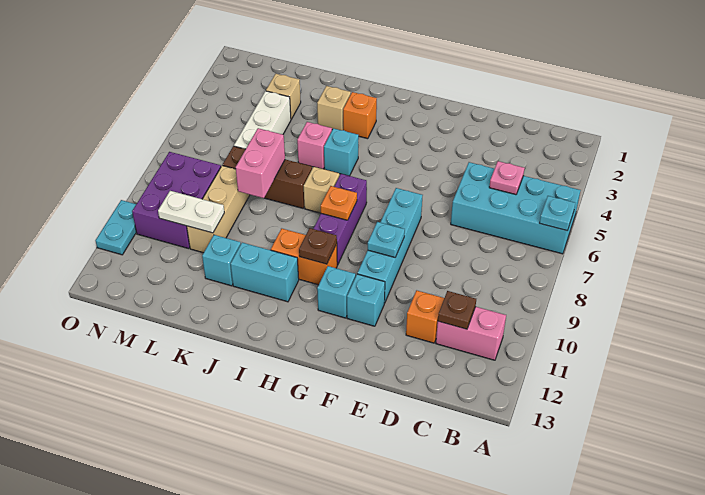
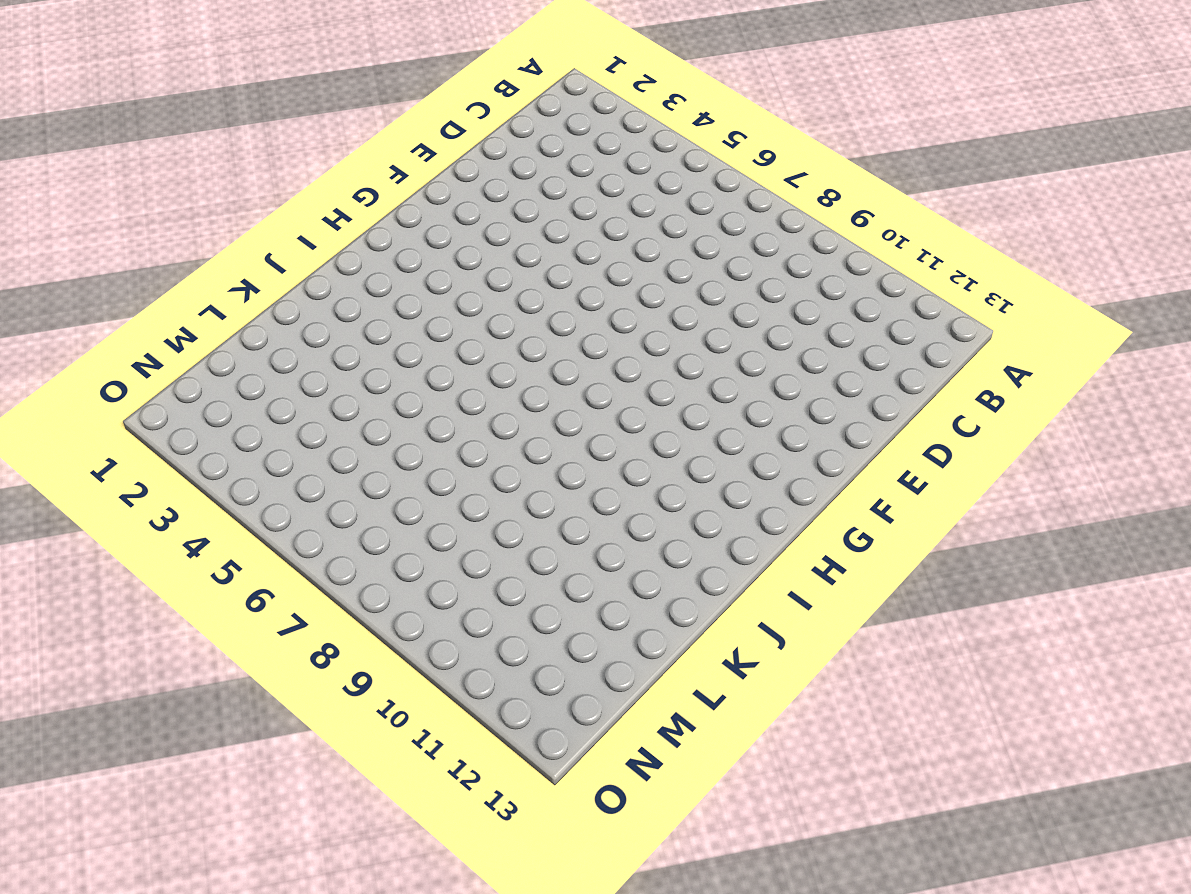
none -> cyan brick A5:D6 level 1
none -> pink brick B11:C11 level 1
none -> orange brick D11 level 1

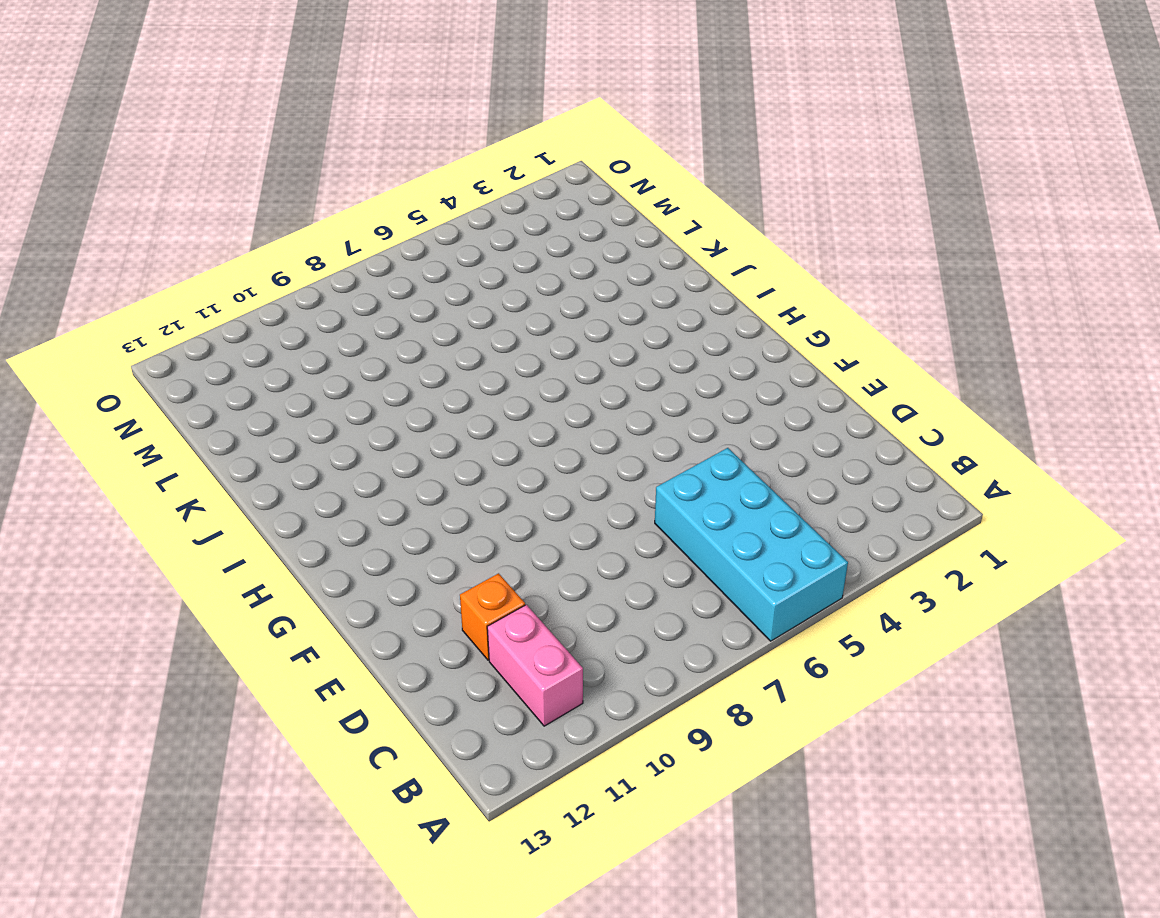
none -> cyan brick F7:F10 level 1
none -> cyan brick F11 level 1
none -> cyan brick G11 level 1

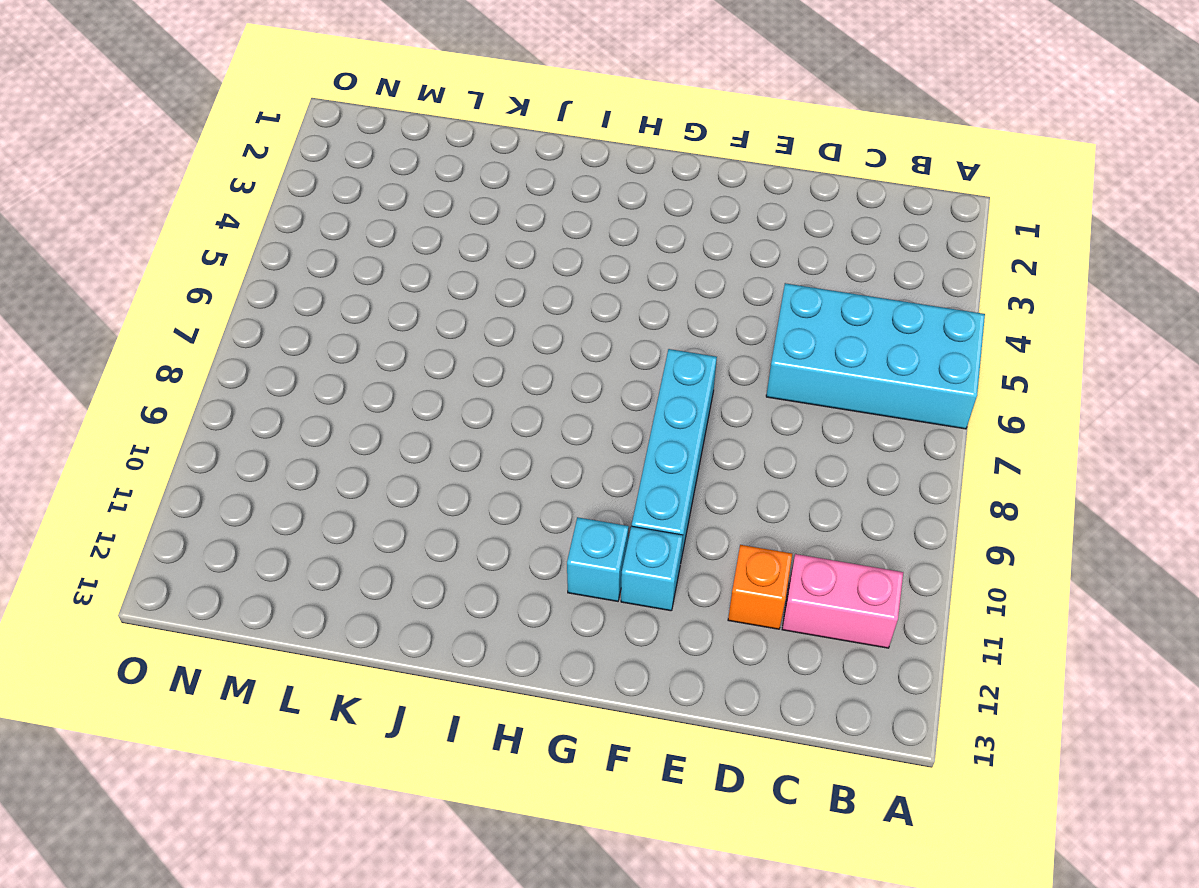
none -> purple brick H7:H9 level 1
none -> orange brick H10:I10 level 1
none -> orange brick I3 level 1

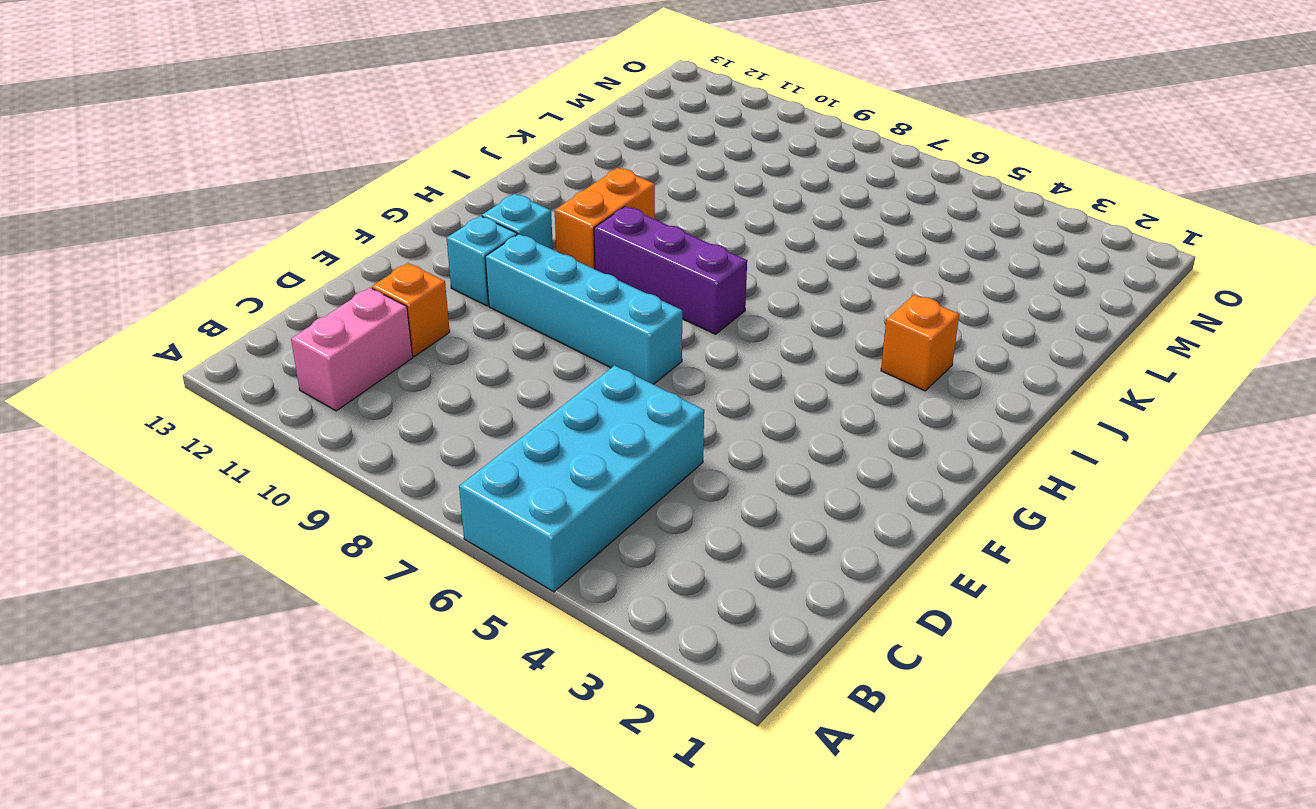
none -> cyan brick I5 level 1
none -> tan brick I7 level 1
none -> cyan brick I11:J11 level 1

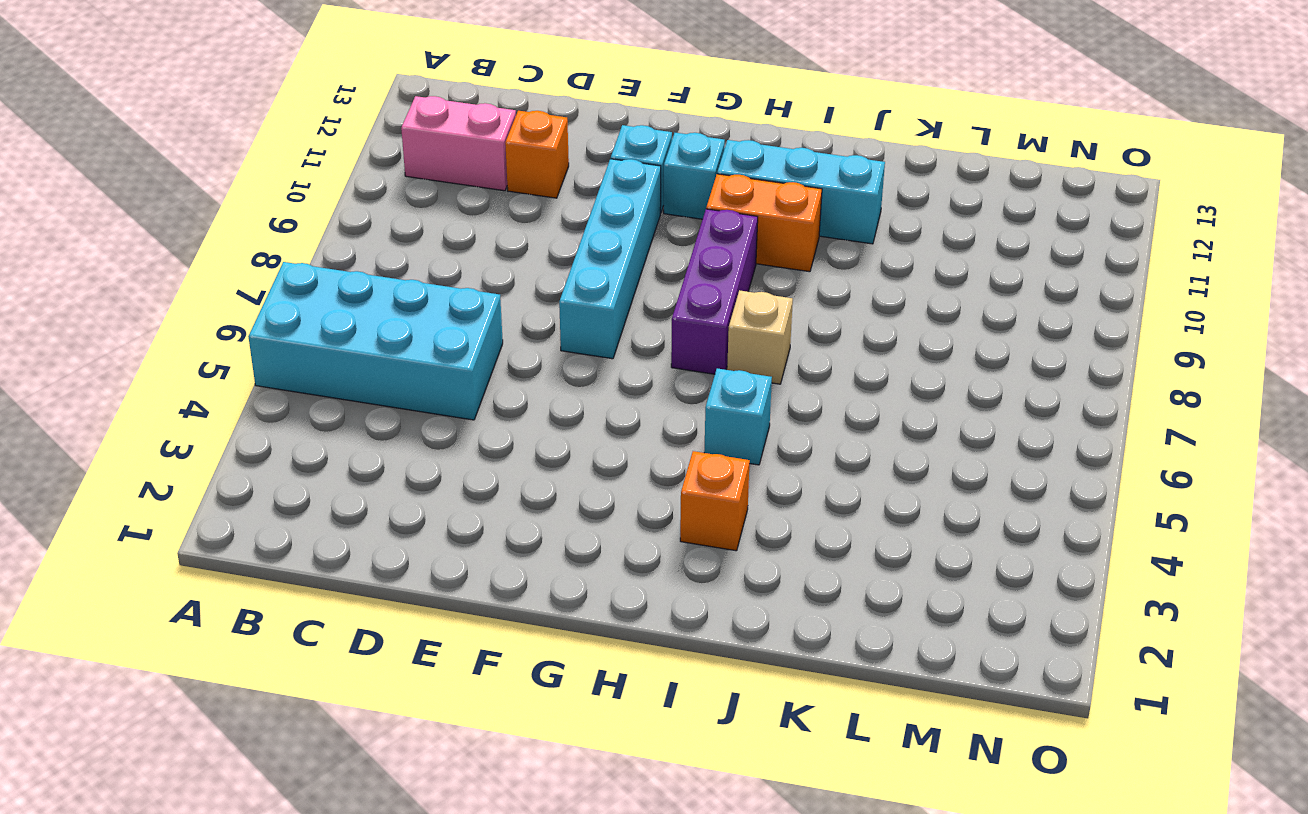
cyan brick H11:J11 level 1 -> cyan brick I11:J11 level 1
none -> tan brick J3 level 1
none -> pink brick J5 level 1
none -> brown brick J7:L7 level 1

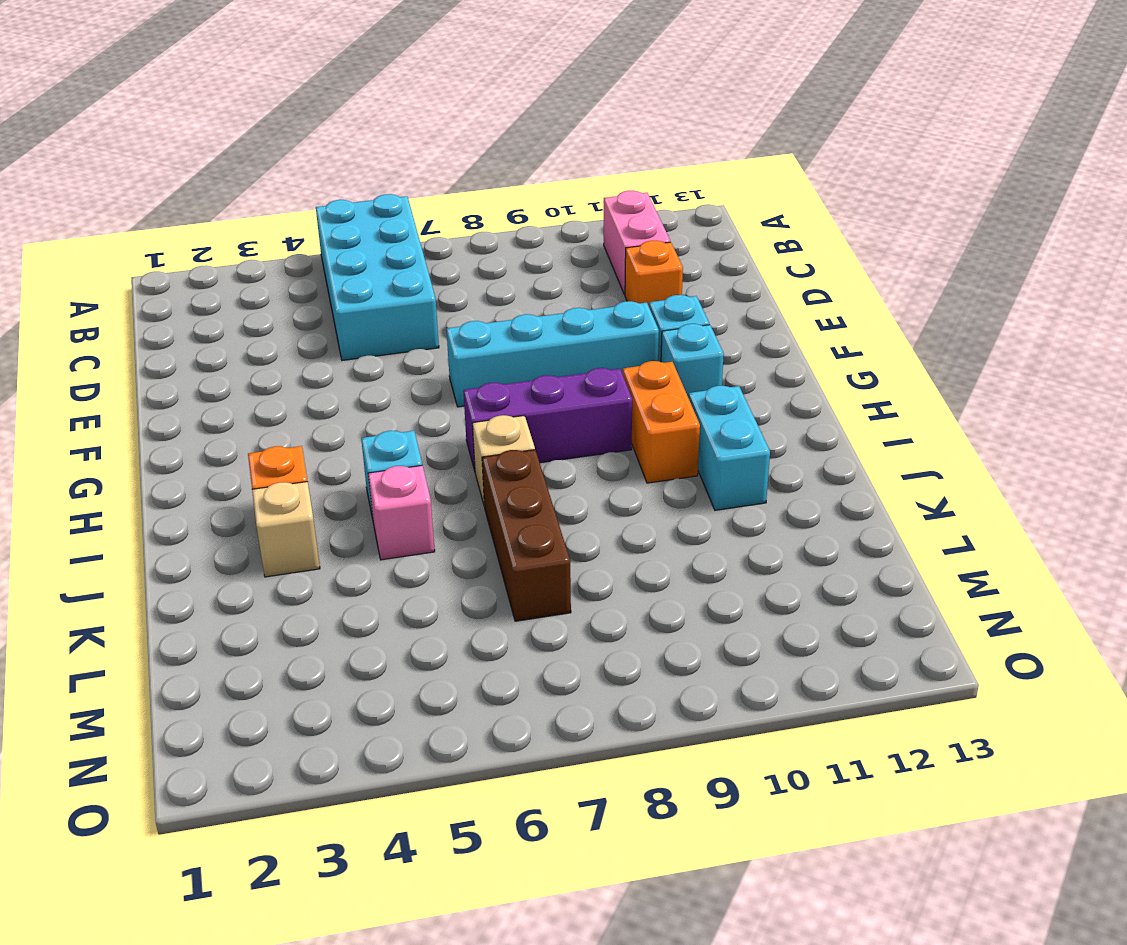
none -> cyan brick K11 level 1
none -> tan brick L3 level 1
none -> white brick L4:L6 level 1

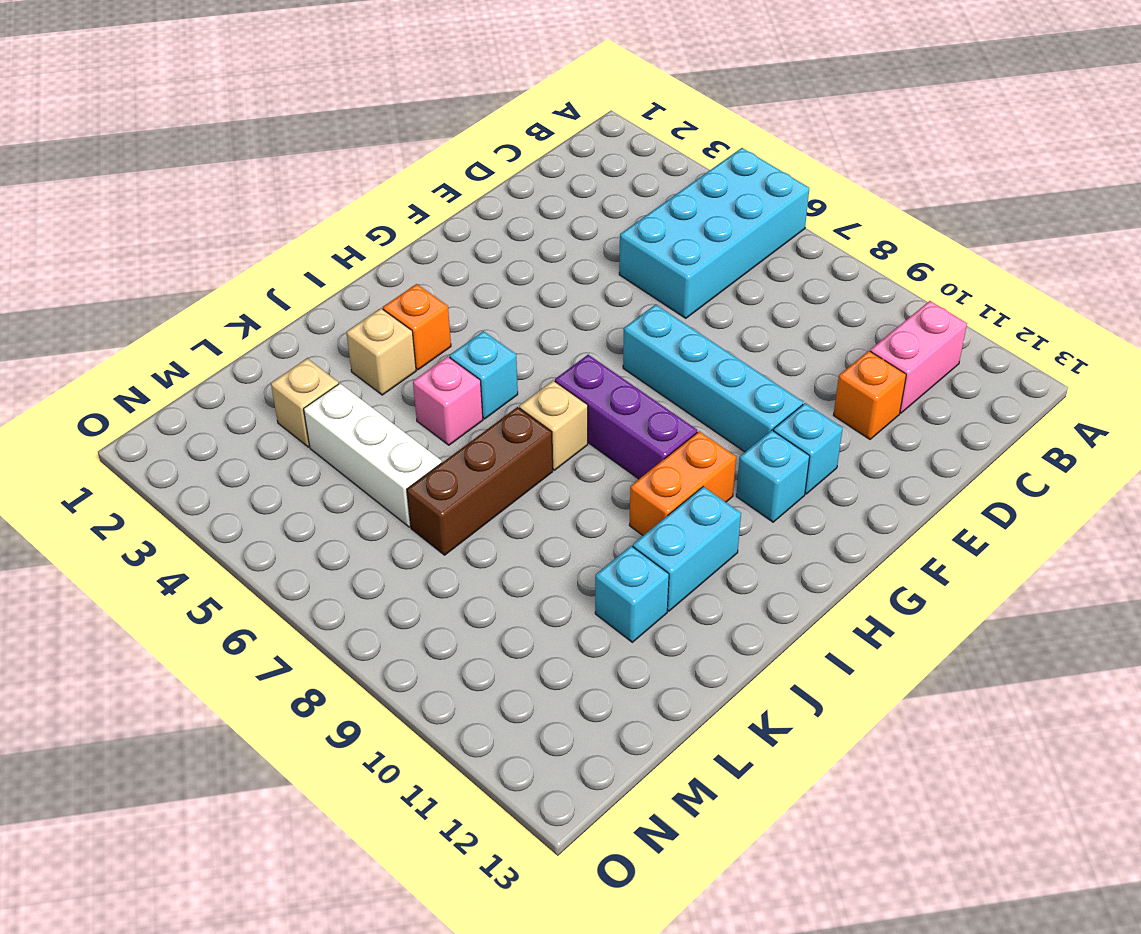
none -> tan brick L8:L10 level 1
none -> purple brick M8:N10 level 1
none -> cyan plate O10:O11 level 1

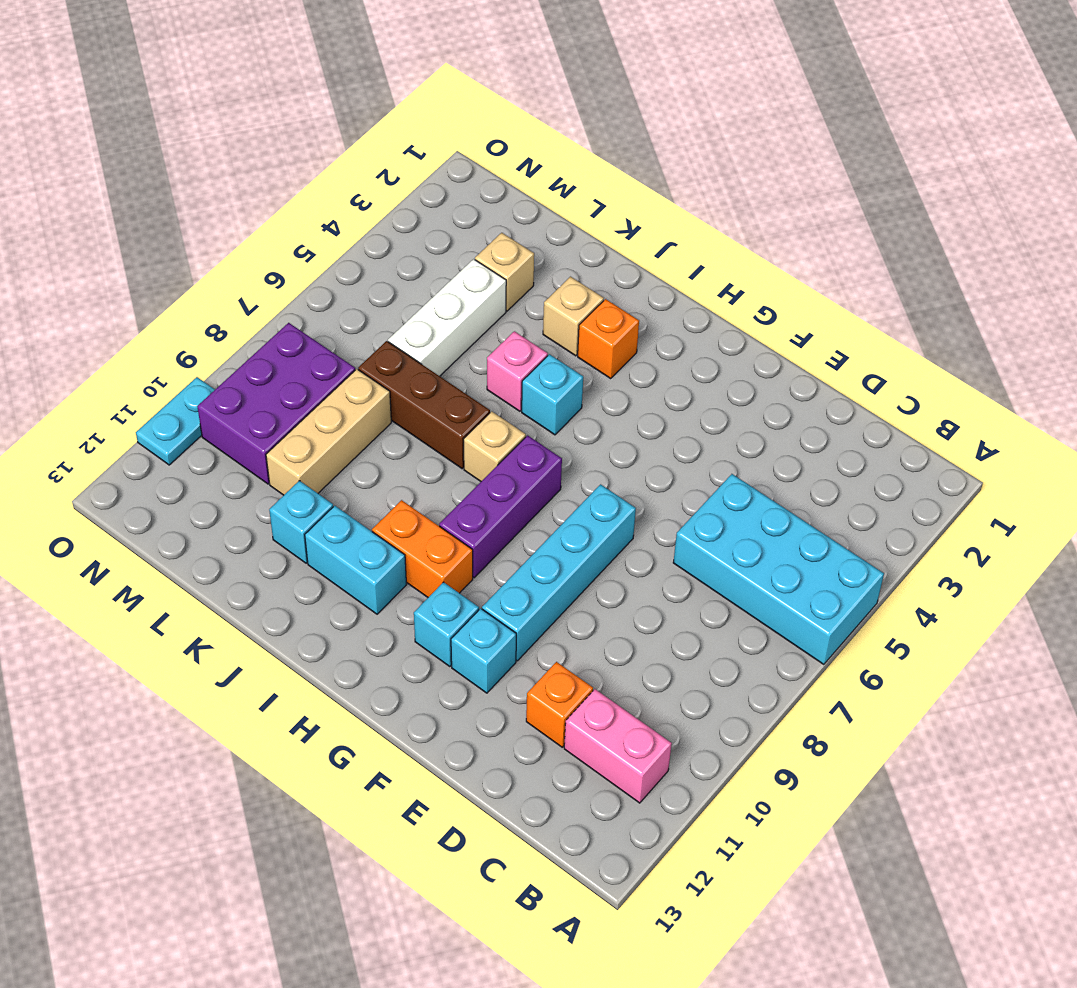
none -> cyan plate A6 level 2
none -> pink plate C5 level 2
none -> brown plate C11 level 2

